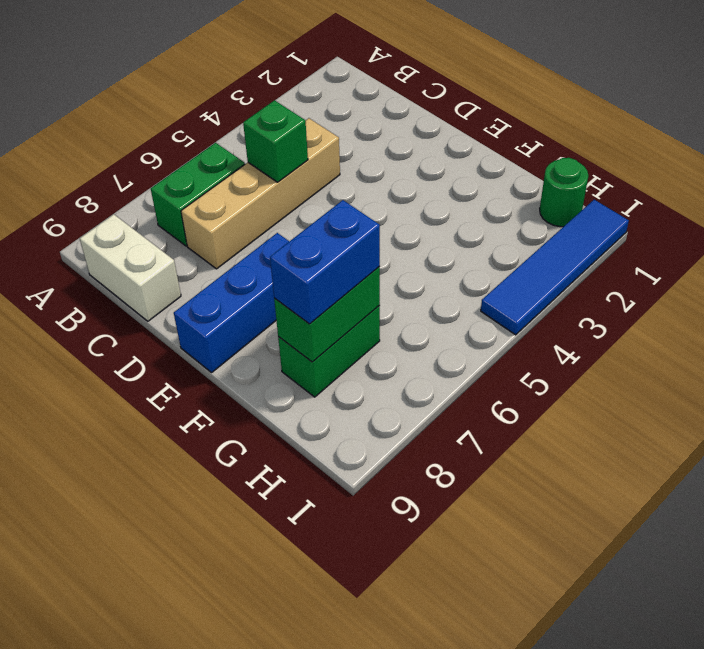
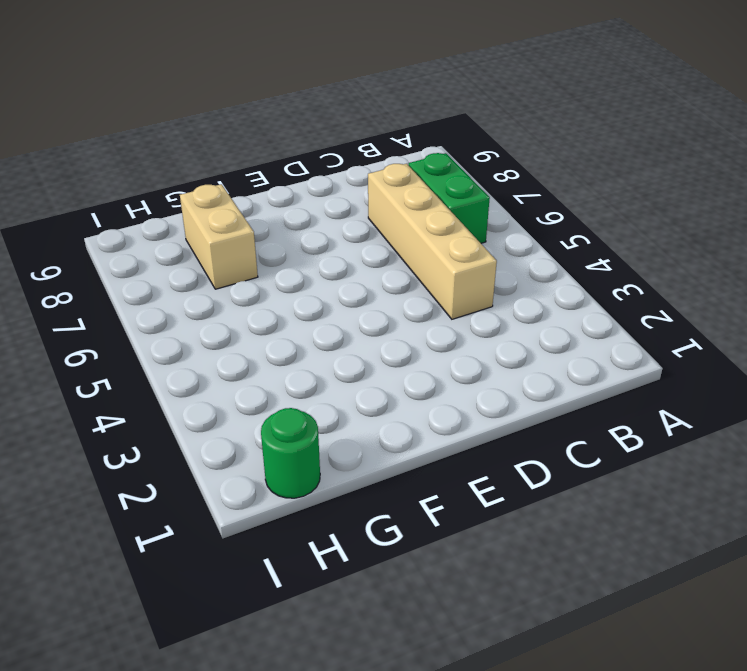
tan brick G7:G8 level 1 -> green brick G7:G8 level 1
none -> white brick B9:C9 level 1
none -> blue brick E7:E9 level 1

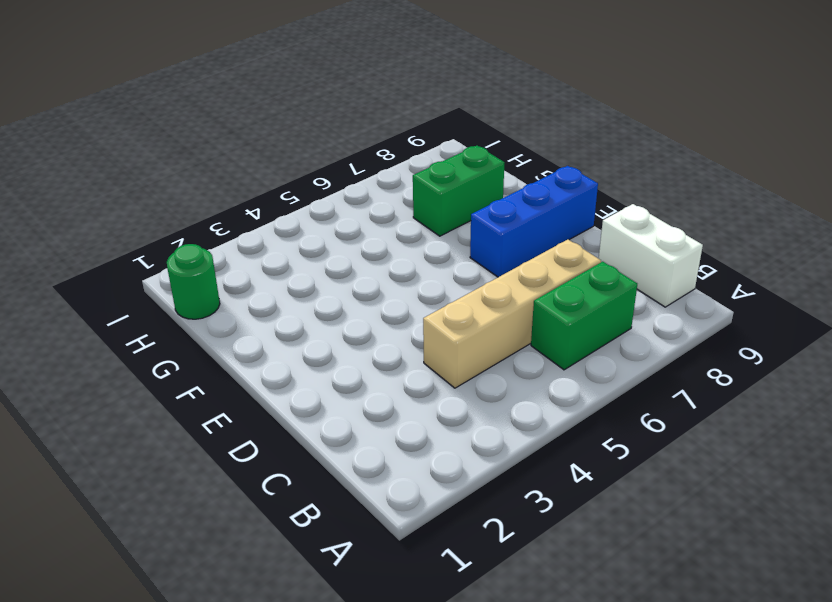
none -> blue tile I1:I4 level 1
none -> green brick C5 level 2

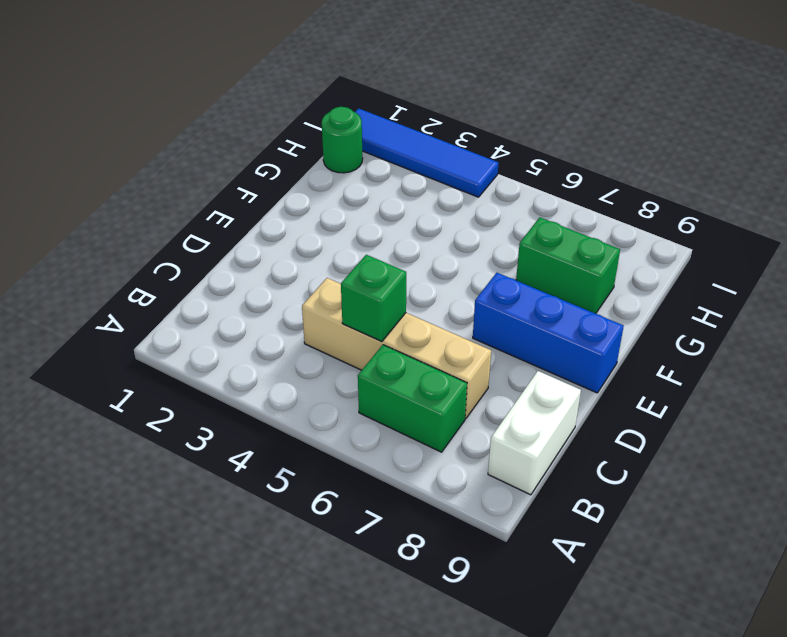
none -> green brick G7:G8 level 2
none -> blue brick G7:G8 level 3

